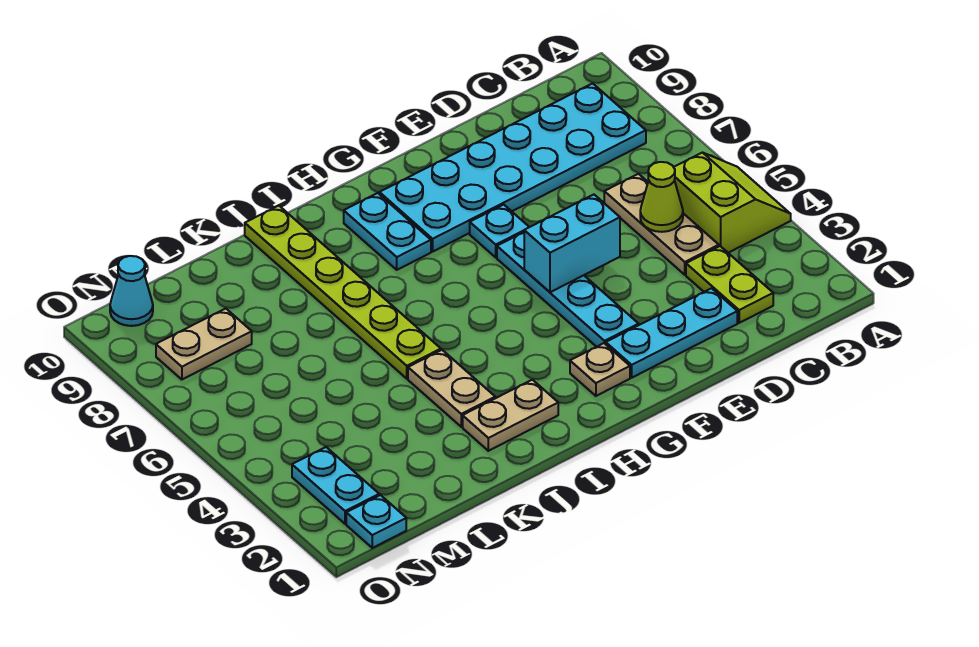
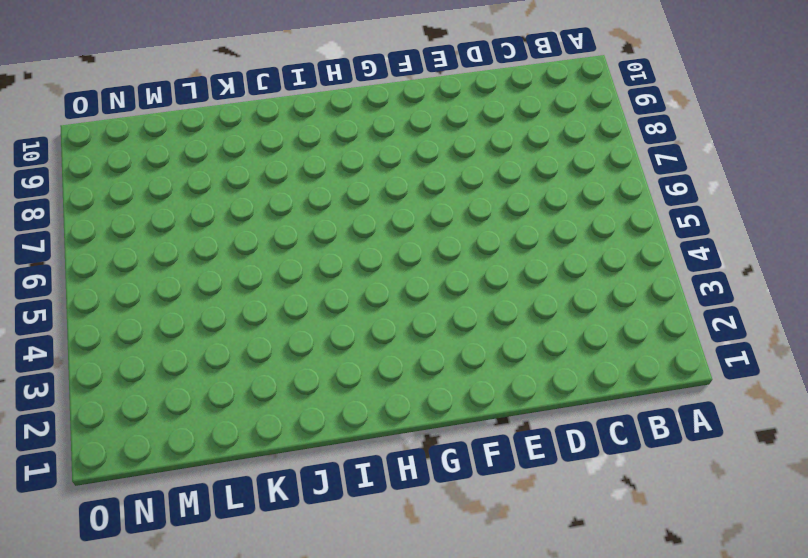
none -> lime slope A4:B5 level 1 top B
none -> cyan plate B8:G9 level 1
none -> lime plate C2:C3 level 1

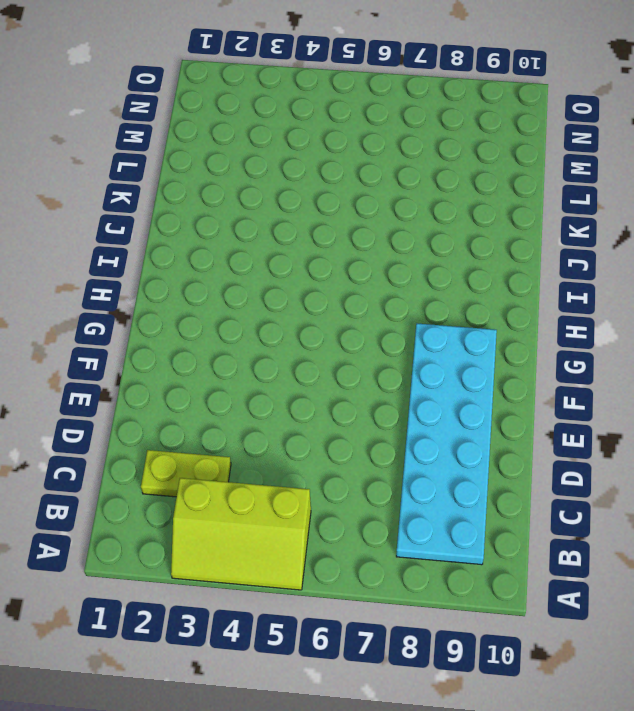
lime slope A3:B5 level 1 top B -> lime slope A4:B5 level 1 top B
none -> tan plate C4:C6 level 1
none -> cyan plate D2:F2 level 1
none -> cyan plate F3:F6 level 1

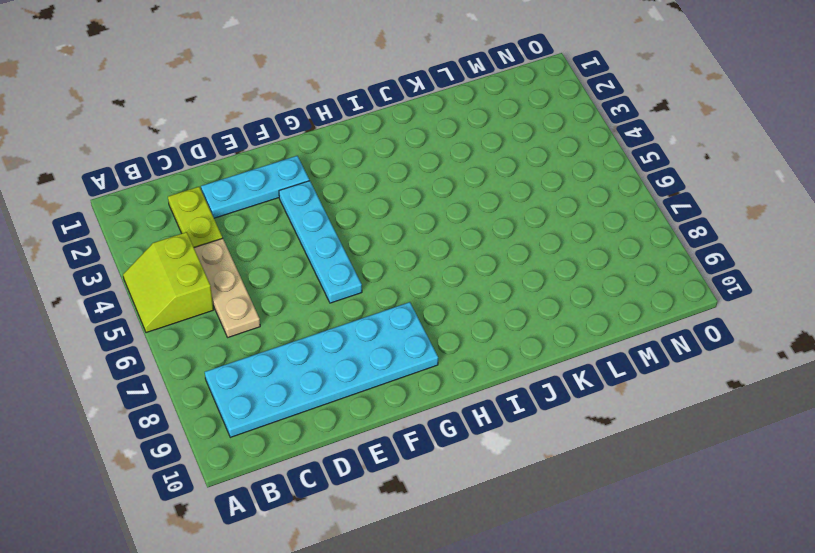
none -> cyan plate F7 level 1
none -> tan plate G2 level 1
none -> cyan plate H8:H9 level 1

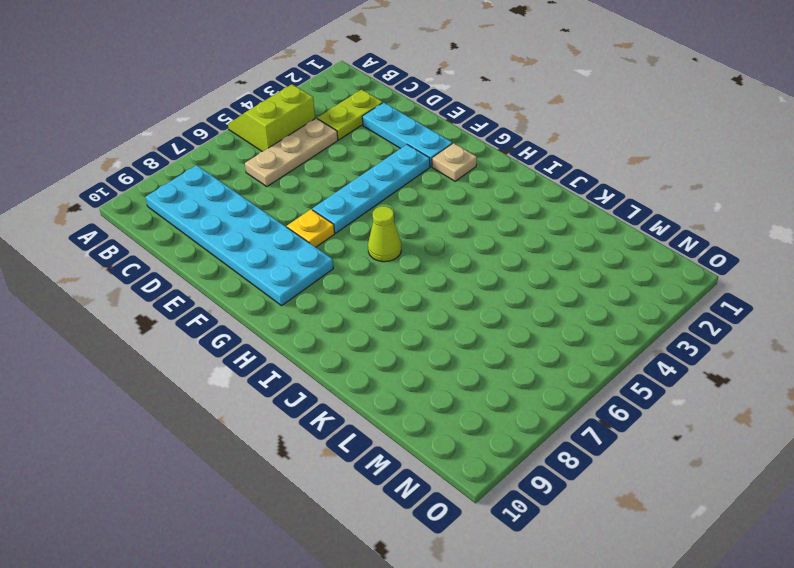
yellow plate F7 level 1 -> cyan plate F7 level 1
lime cone H6 level 1 -> lime cone C5 level 2
none -> cyan plate H8:H9 level 1
none -> tan plate I2:J2 level 1
none -> tan plate J3:J4 level 1

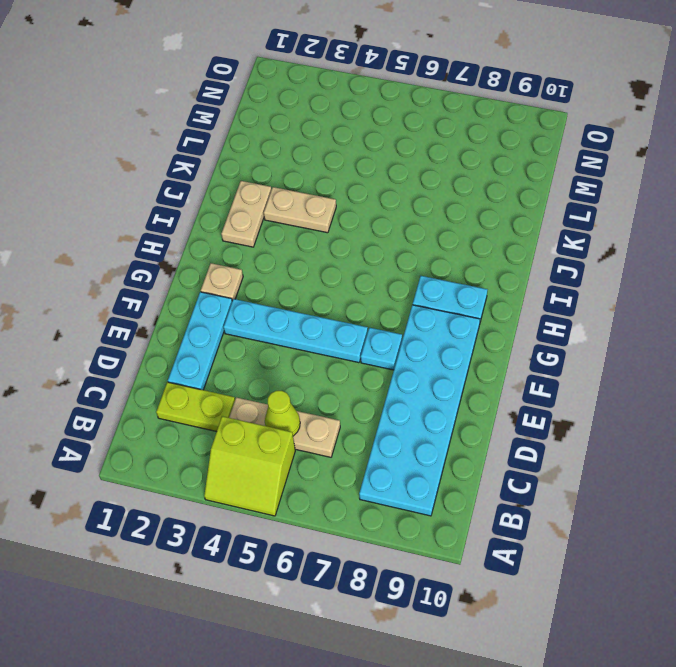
none -> lime plate J5:J10 level 1
none -> tan plate M8:N8 level 1
none -> cyan plate N1 level 1

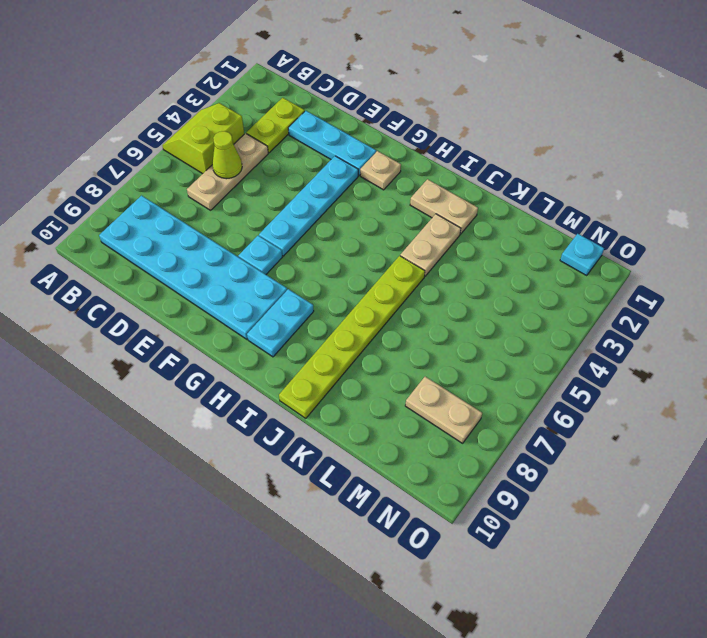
none -> cyan plate N2:N3 level 1
none -> cyan cone N10 level 1
none -> cyan brick E5:F5 level 2

